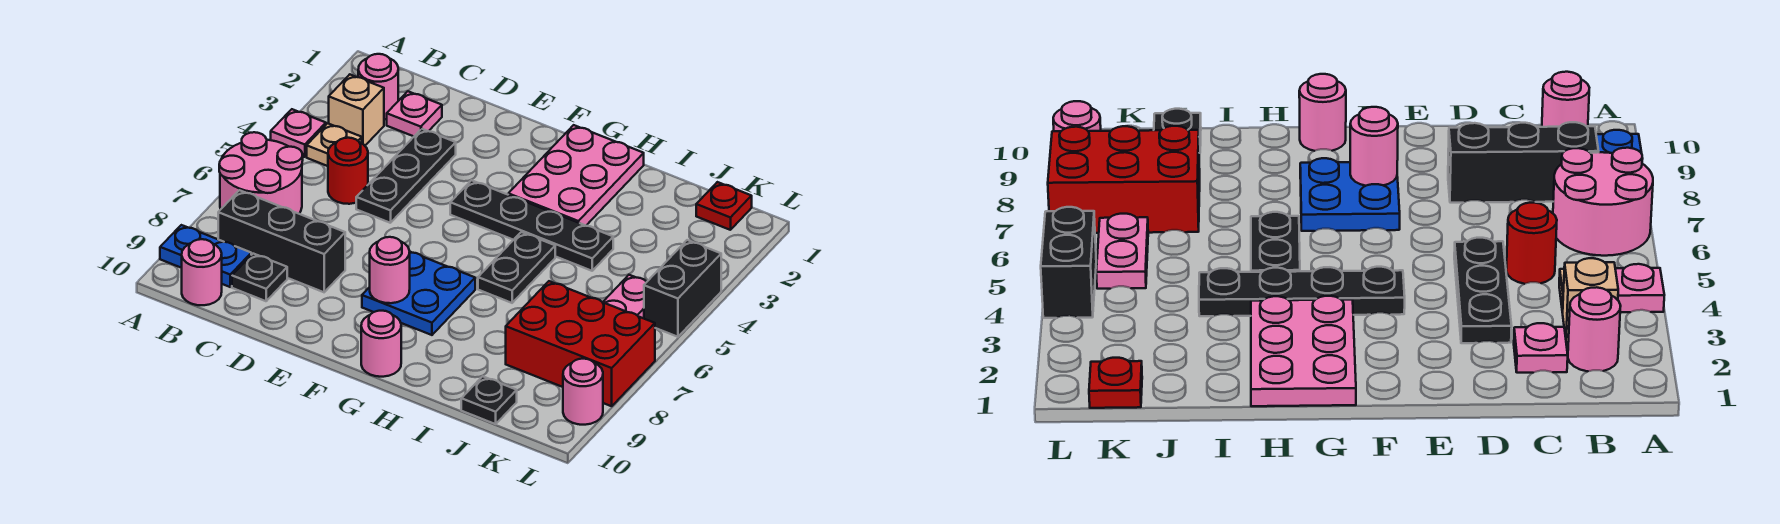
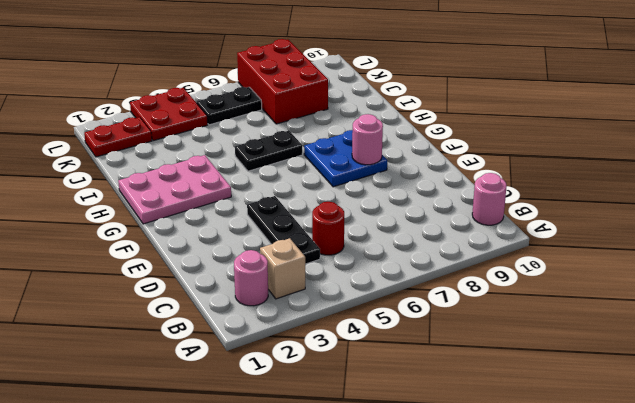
black plate C4:E4 level 1 -> black plate D3:D5 level 1
red plate K1:K2 level 1 -> red plate K1 level 1
red plate K3:L4 level 1 -> black brick L4:L5 level 1
black plate K5:K6 level 1 -> pink plate K5:K6 level 1
none -> pink plate A4 level 1
none -> pink round brick A6:B7 level 1
none -> blue plate A9:B9 level 1

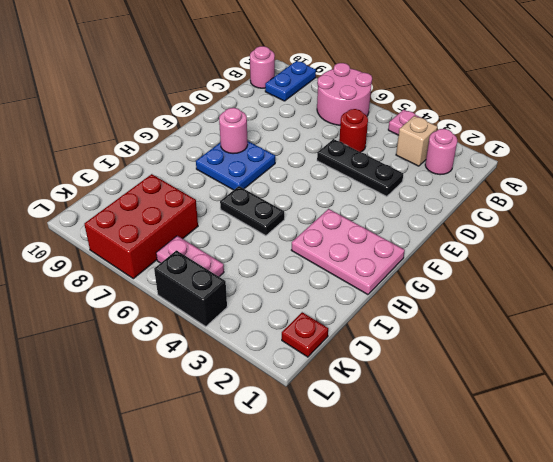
none -> tan plate B4 level 1
none -> black brick B8:D8 level 1
none -> pink plate C2 level 1

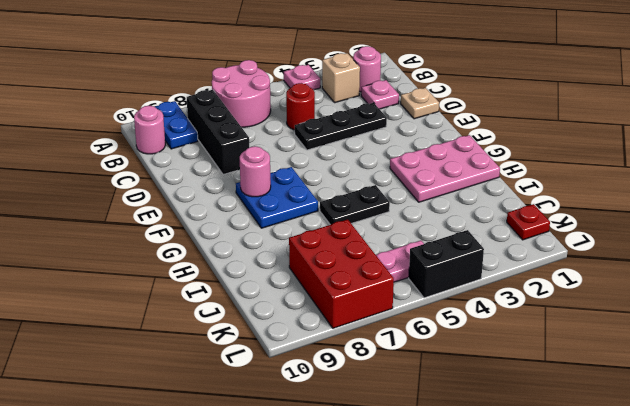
tan plate D1 level 1 -> tan plate B4 level 1
none -> black plate C9 level 1
none -> black plate F4:I4 level 1
none -> pink round brick G10 level 1

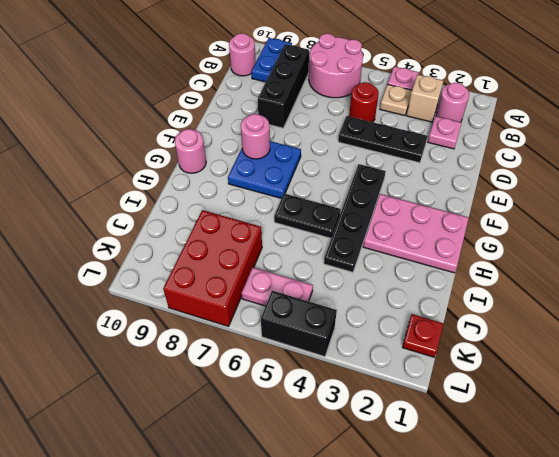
none -> black plate C9 level 1
none -> black plate J10 level 1
none -> pink round brick L9 level 1

